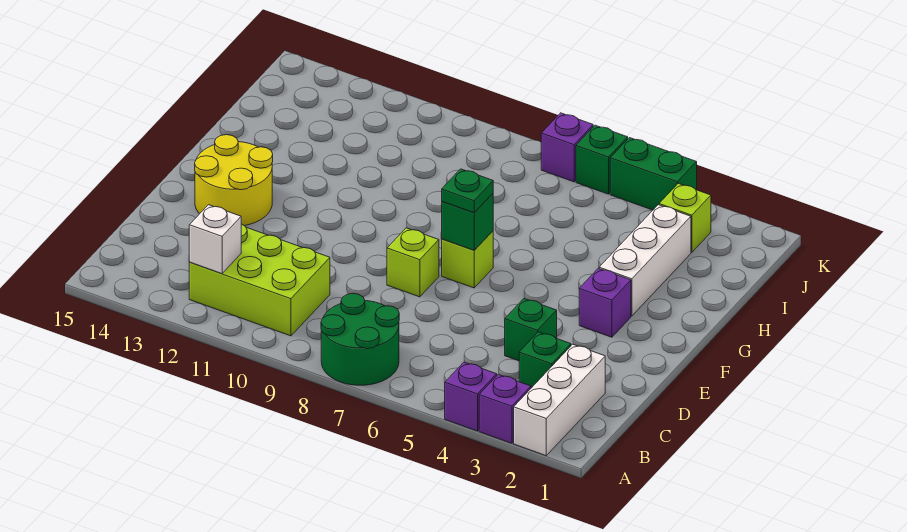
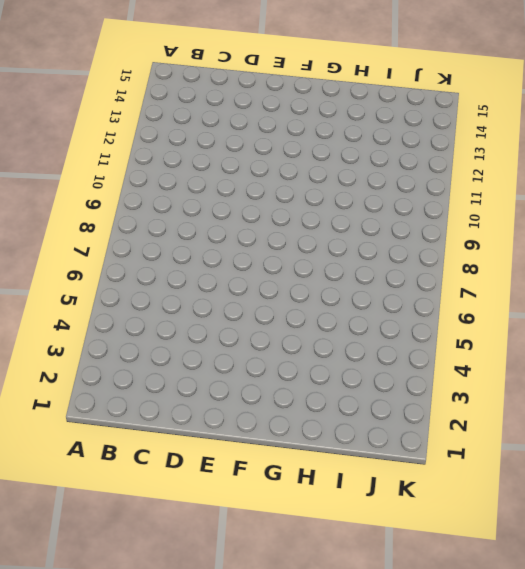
none -> white brick A2:C2 level 1
none -> purple brick A3 level 1
none -> purple brick A4 level 1

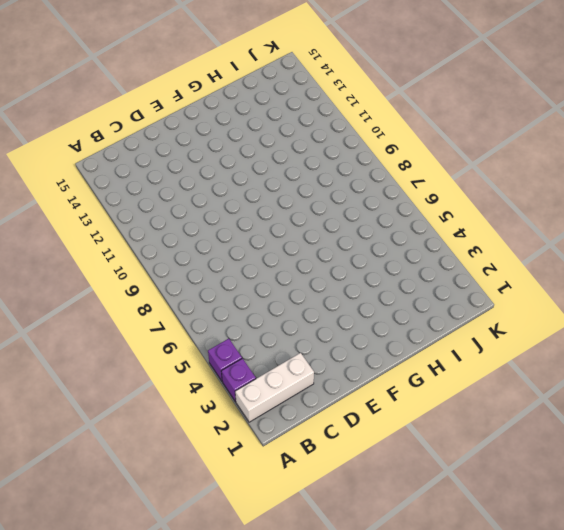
none -> green round brick A7:B8 level 1
none -> lime brick B10:C12 level 1
none -> green brick C3 level 1

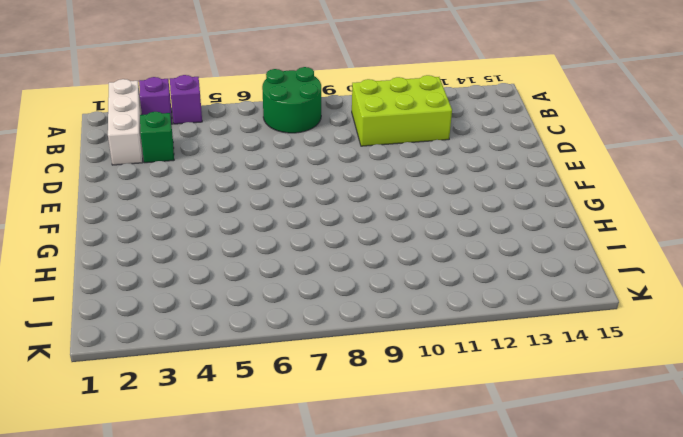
none -> green brick D4 level 1
none -> lime brick E8 level 1
none -> yellow round brick E13:F14 level 1

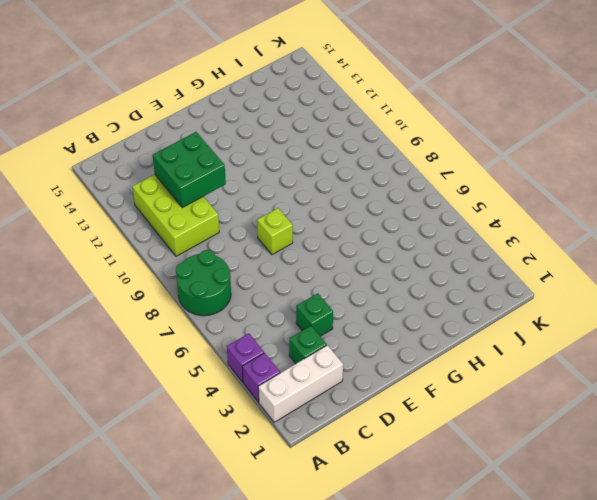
green brick C11:D12 level 2 -> none
none -> yellow round brick E13:F14 level 1
none -> purple brick F3 level 1
none -> lime brick F7 level 1

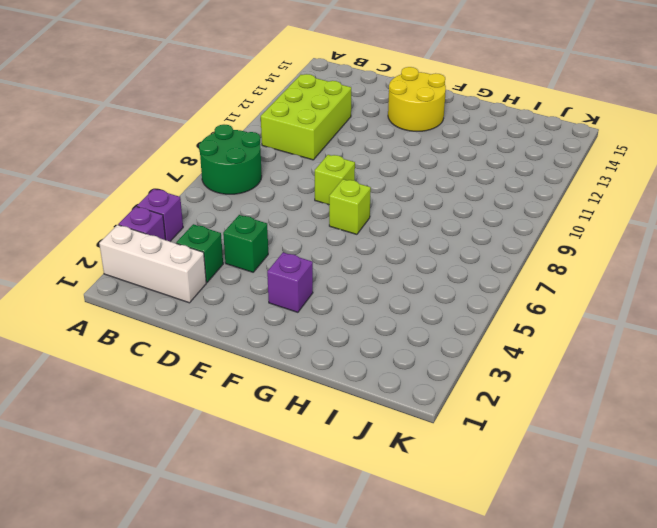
none -> white brick G3:I3 level 1
none -> lime brick J3 level 1
none -> green brick K4:K5 level 1

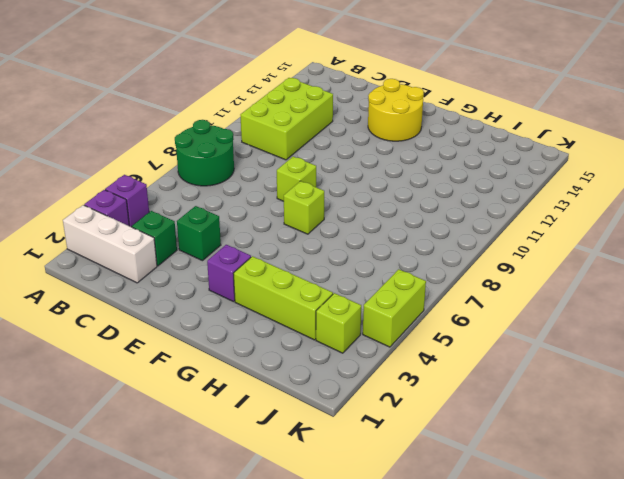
lime brick G3:I3 level 1 -> white brick G3:I3 level 1
lime brick K4:K5 level 1 -> green brick K4:K5 level 1
none -> green brick K6 level 1
none -> purple brick K7 level 1
none -> white brick B12 level 2

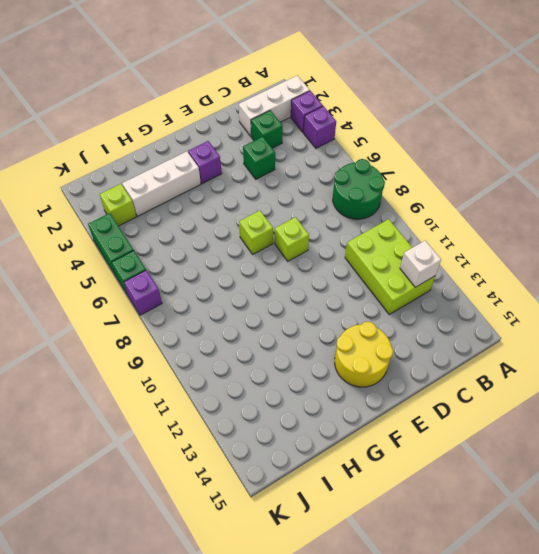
none -> green brick F7 level 2
none -> green plate F7 level 3

